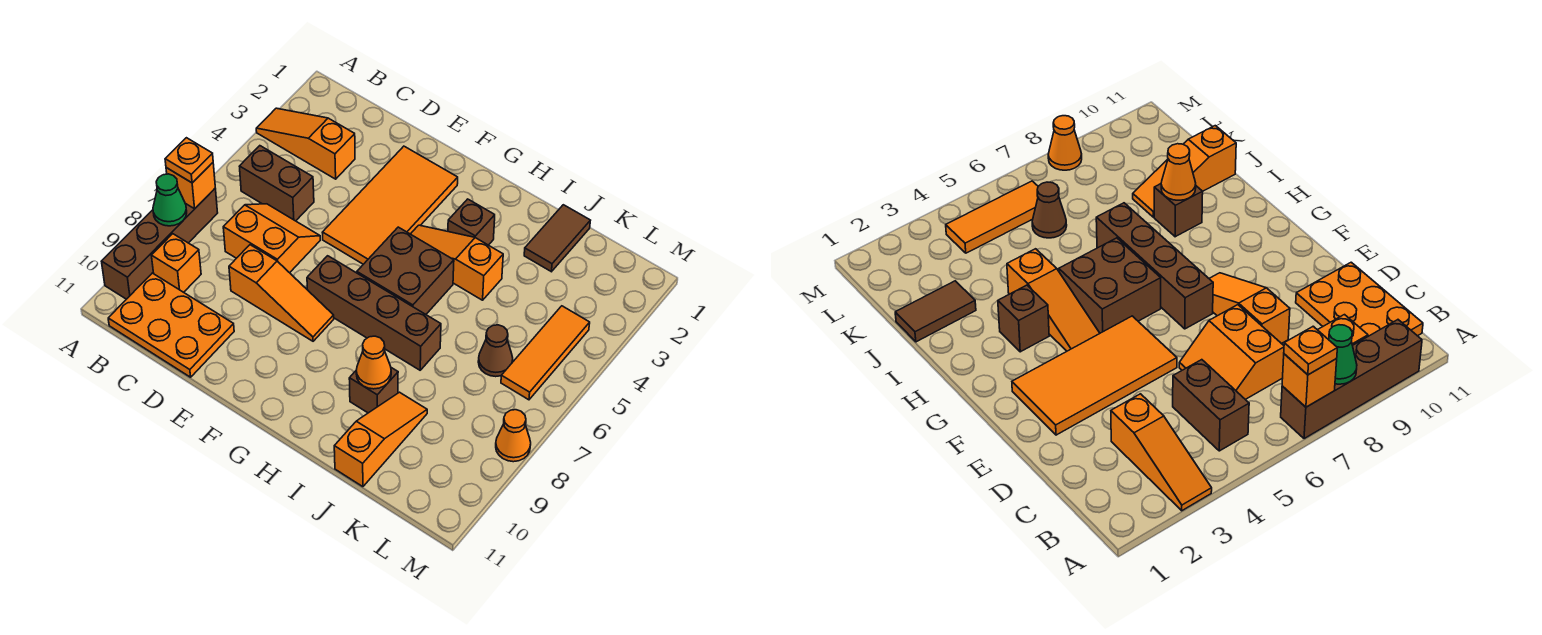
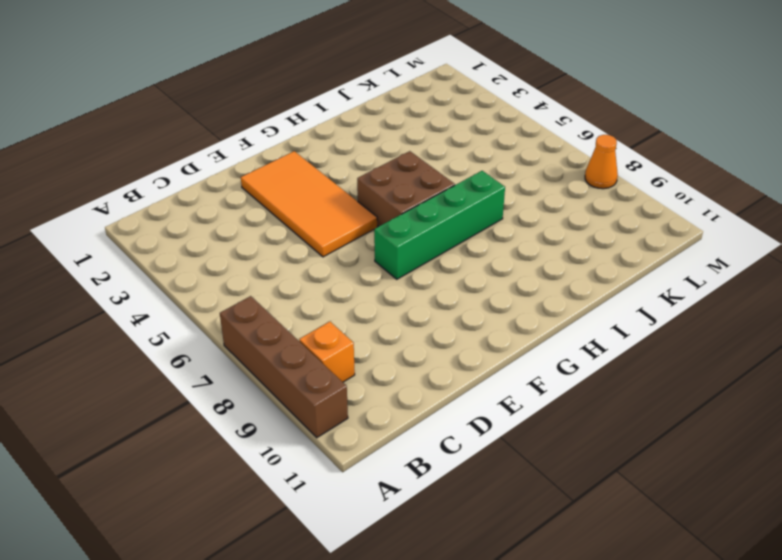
green brick F7:I7 level 1 -> brown brick F7:I7 level 1
none -> orange slope A3:C3 level 1 top C
none -> brown brick B5:C5 level 1
none -> orange plate B10:D11 level 1

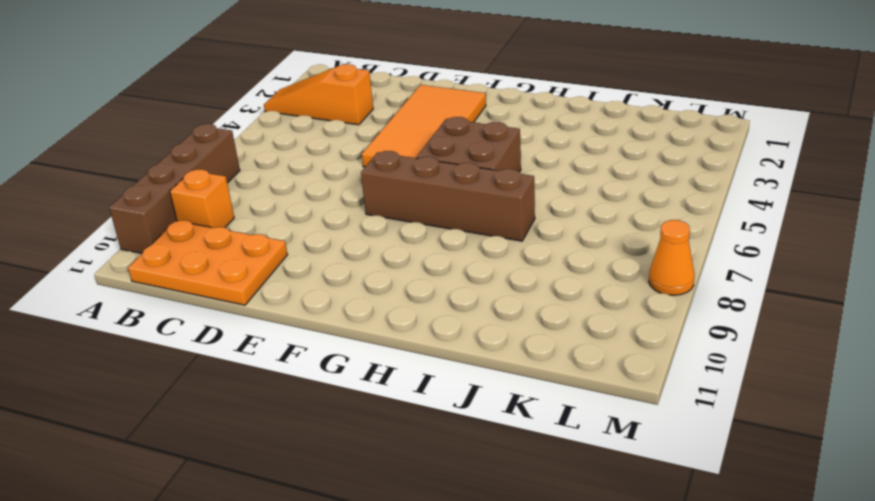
none -> brown brick B5:C5 level 1
none -> orange slope C6:D7 level 1 top 7
none -> orange slope D8:F8 level 1 top D

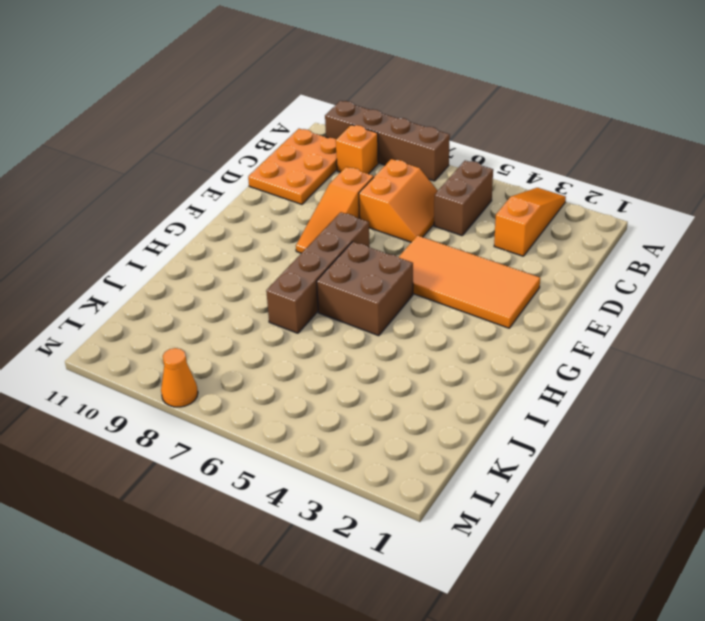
none -> orange slope G4:I4 level 1 top I
none -> brown brick H3 level 1
none -> brown brick I9 level 1

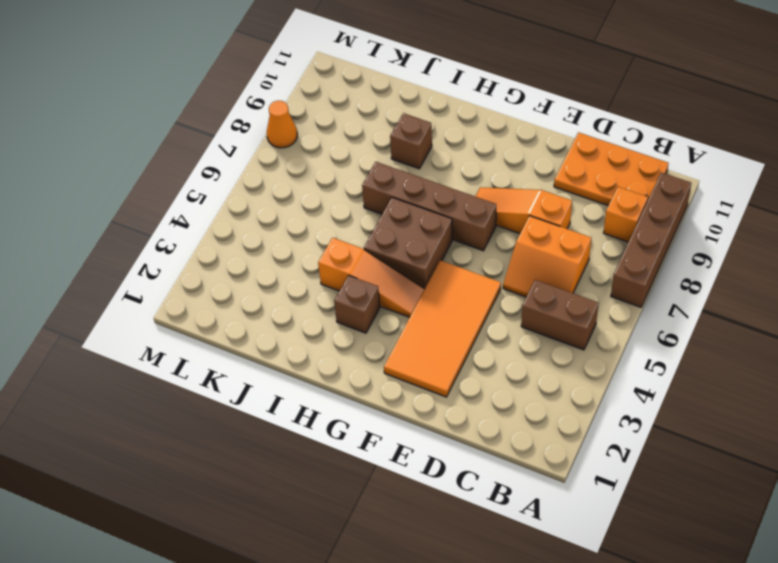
none -> orange slope A3:C3 level 1 top C
none -> brown tile J1:J2 level 1
none -> orange slope J9:J11 level 1 top 11

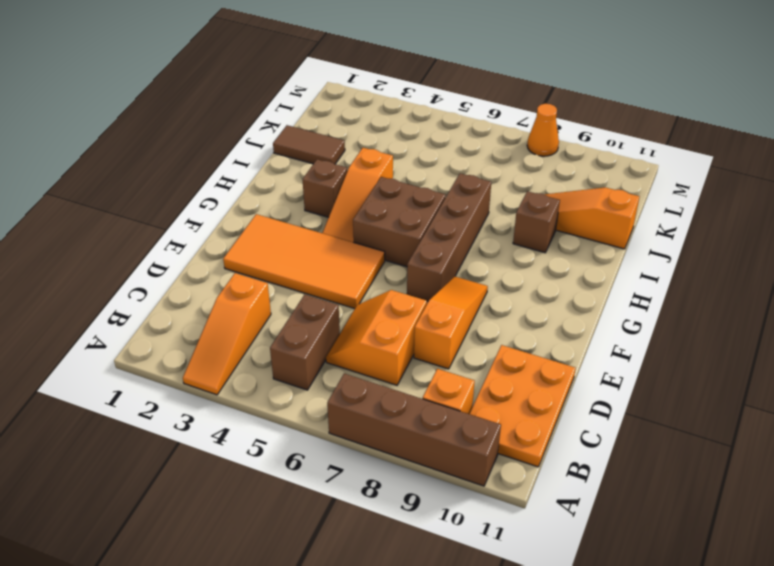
none -> brown cone K6 level 1
none -> orange tile L4:L6 level 1
none -> orange brick A7 level 2

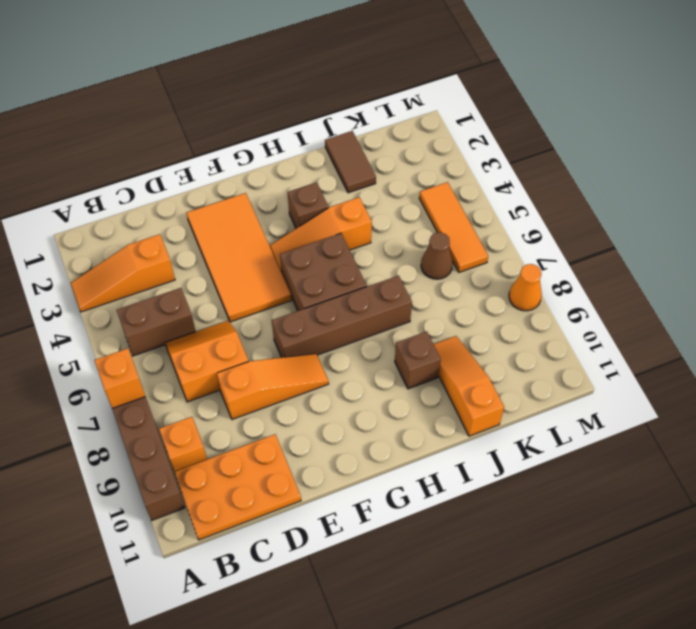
none -> green cone A8 level 2
none -> orange cone I9 level 2
none -> orange plate A7 level 3

